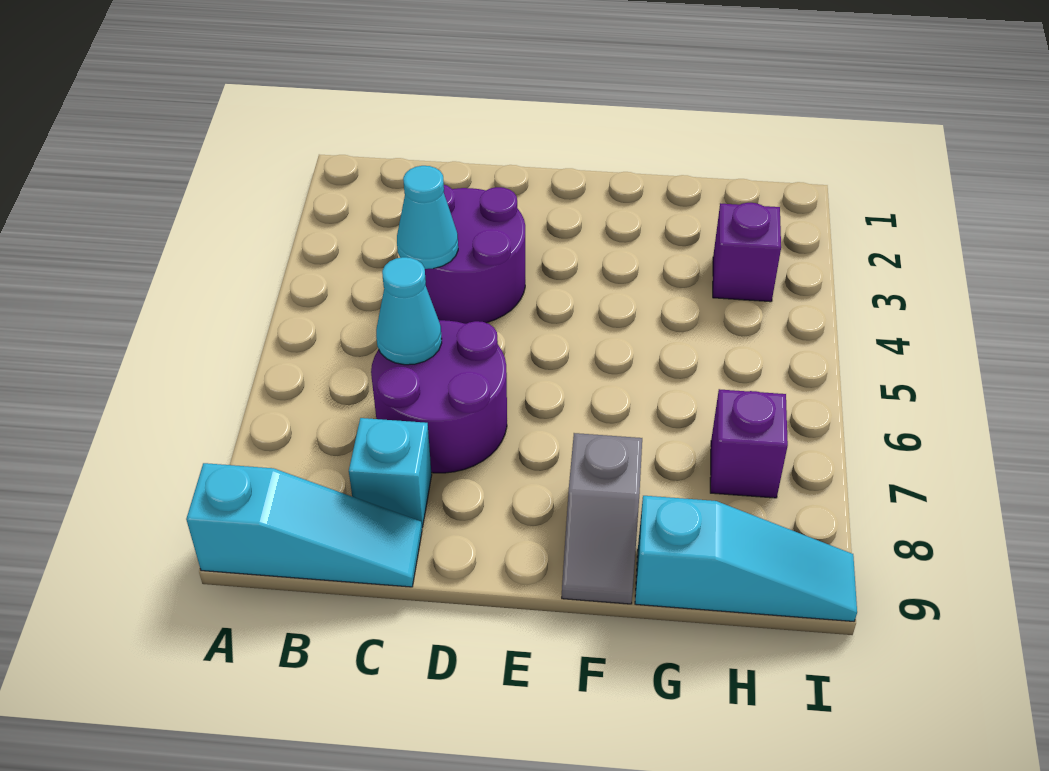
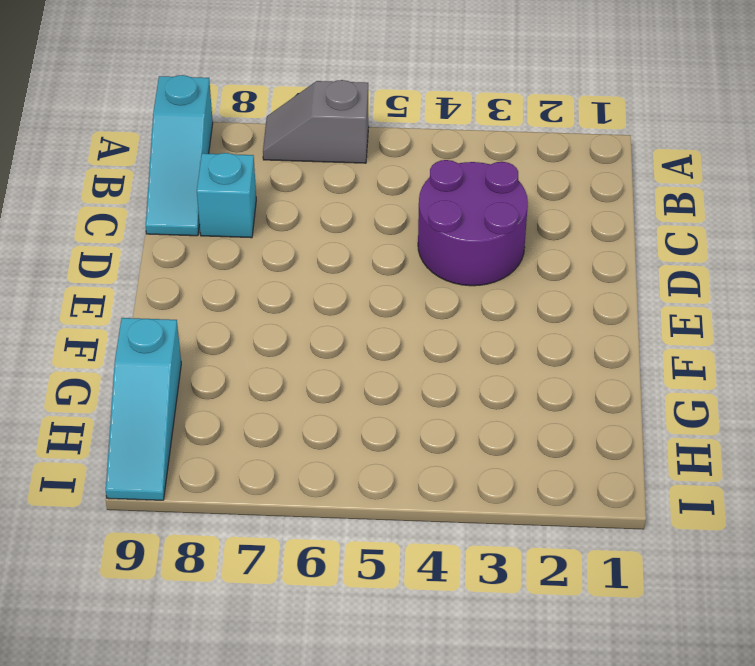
grey slope A6:A7 level 1 top 6 -> grey slope F8:F9 level 1 top 8
none -> purple round brick C6:D7 level 1
none -> purple brick H3 level 1

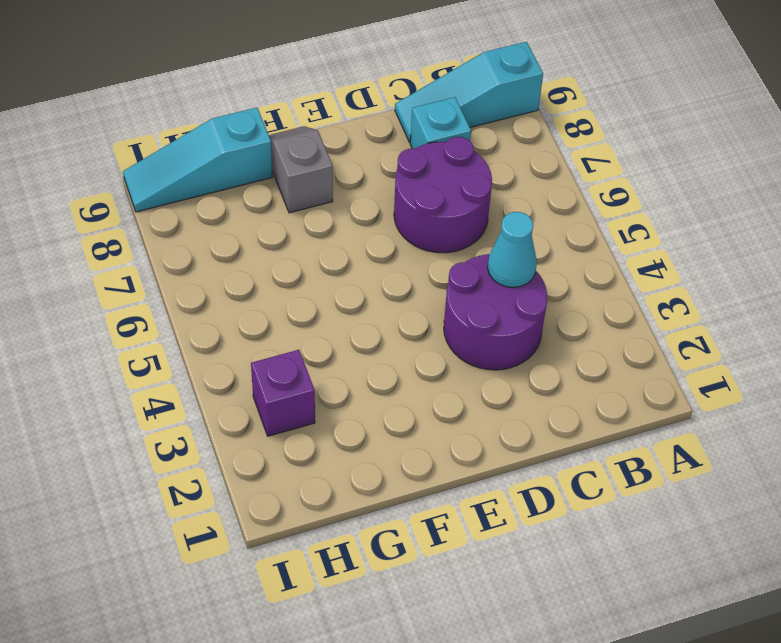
none -> purple brick H7 level 1
none -> cyan cone C6 level 2

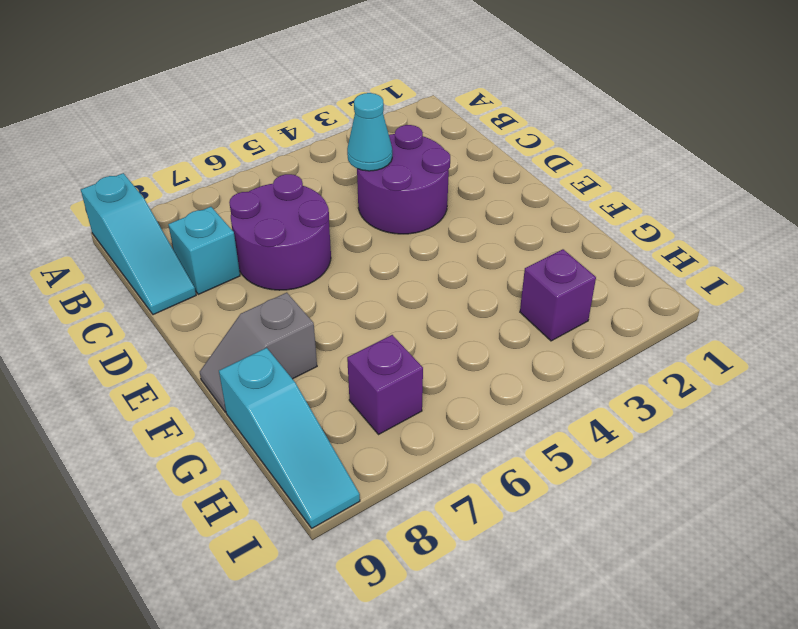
none -> cyan cone C6 level 2

